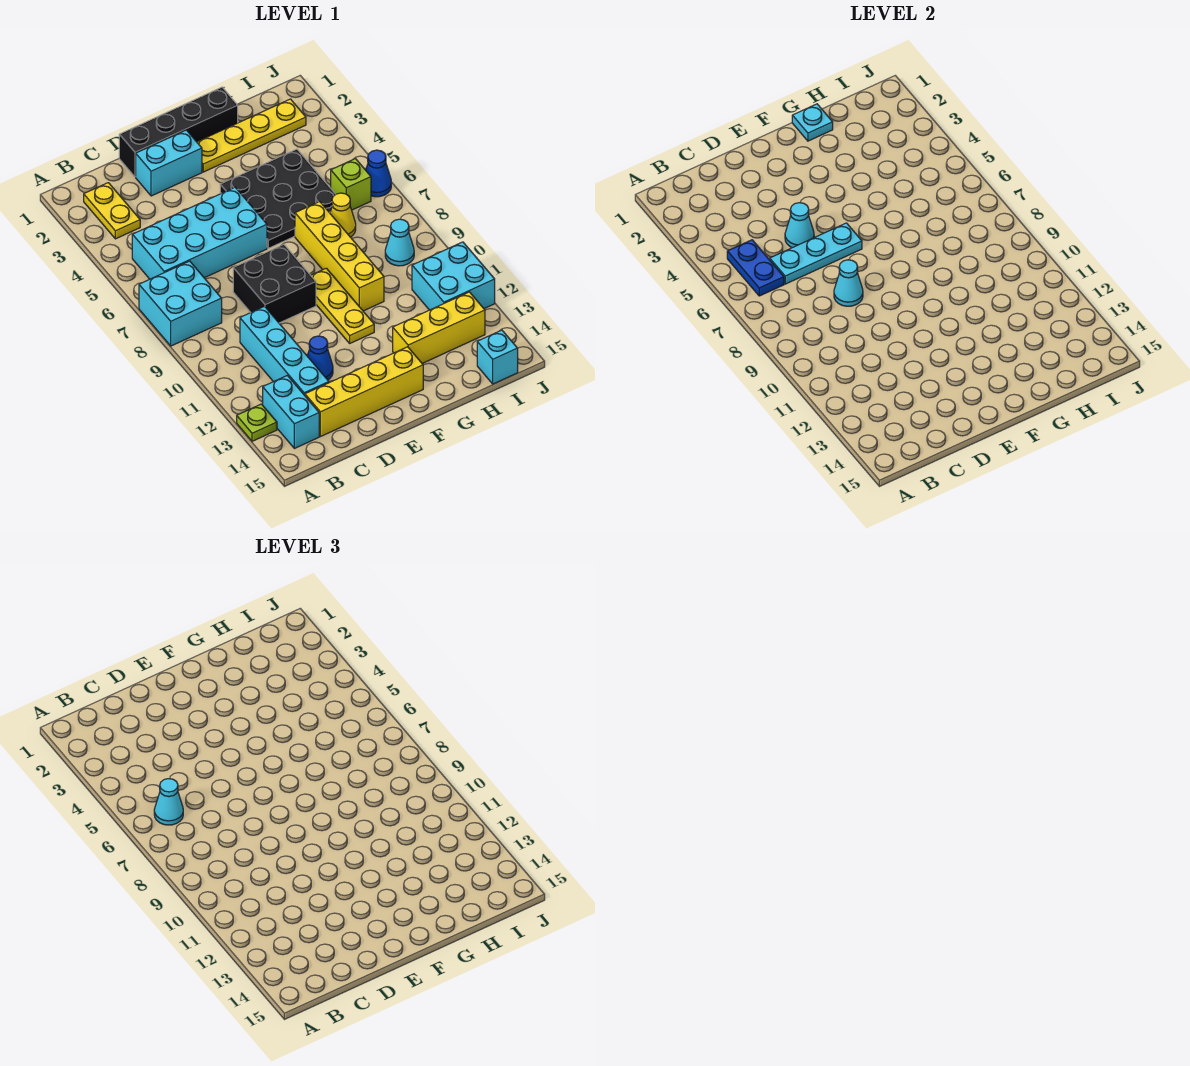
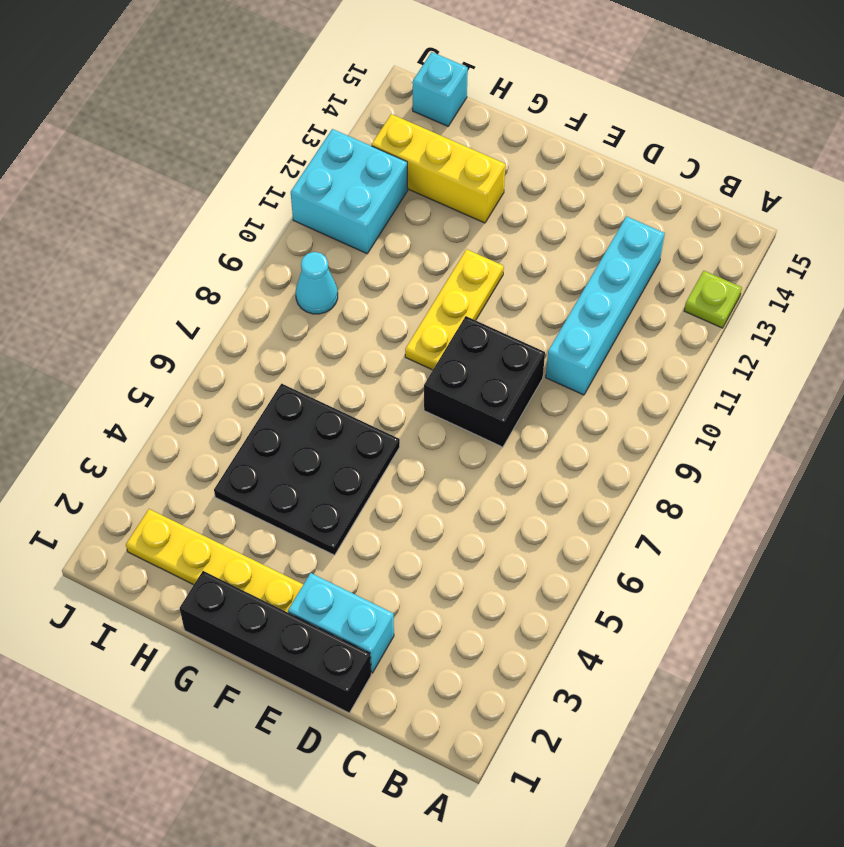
none -> cyan brick A7:B8 level 1
none -> yellow plate B2:B3 level 1
none -> cyan brick B5:E6 level 1

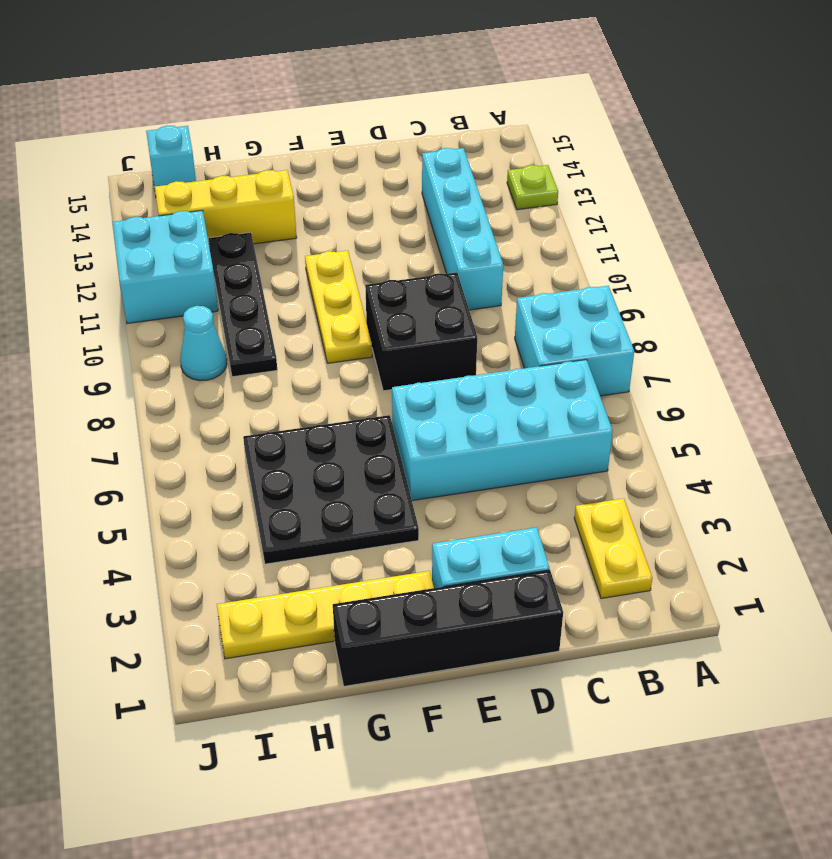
black plate H9:H12 level 1 -> none
none -> cyan brick B13:B14 level 1
none -> yellow brick C14:F14 level 1
none -> blue cone D12 level 1

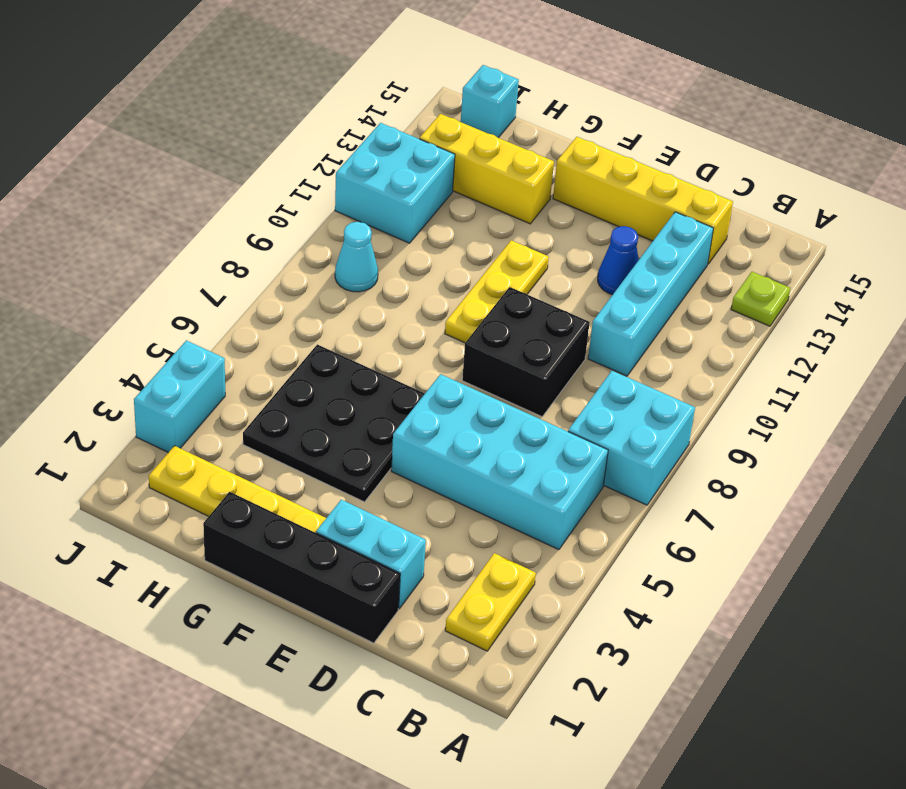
cyan brick J3:J4 level 1 -> cyan brick B13:B14 level 1
none -> yellow brick G7:G10 level 1
none -> yellow cone H7 level 1
none -> lime brick I6 level 1

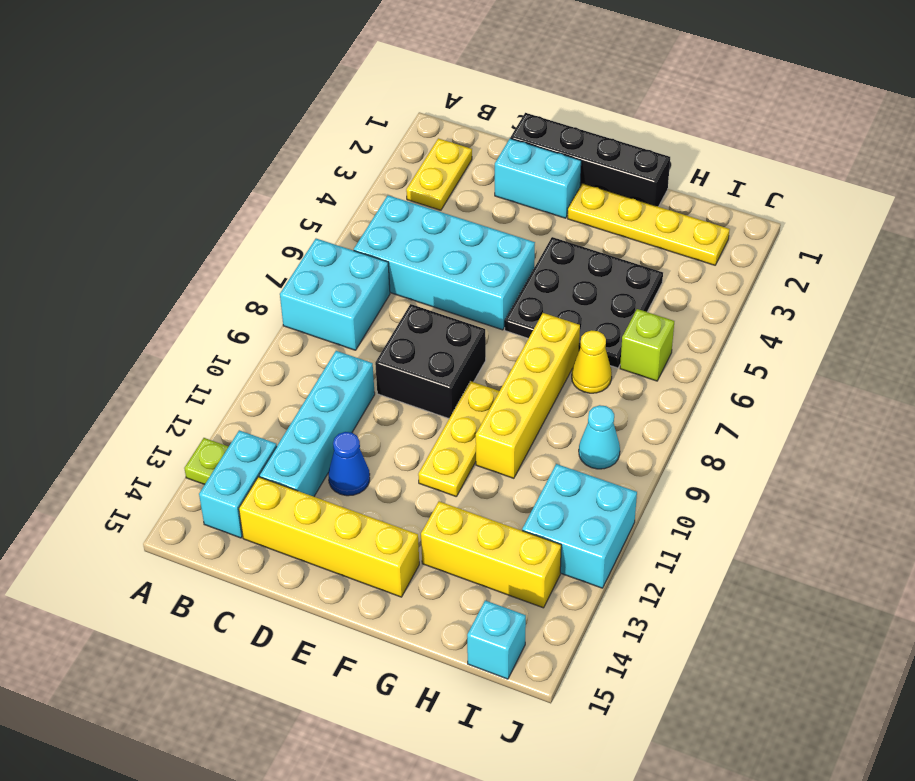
none -> blue cone J6 level 1
none -> blue plate B5:B6 level 2
none -> cyan plate C6:E6 level 2

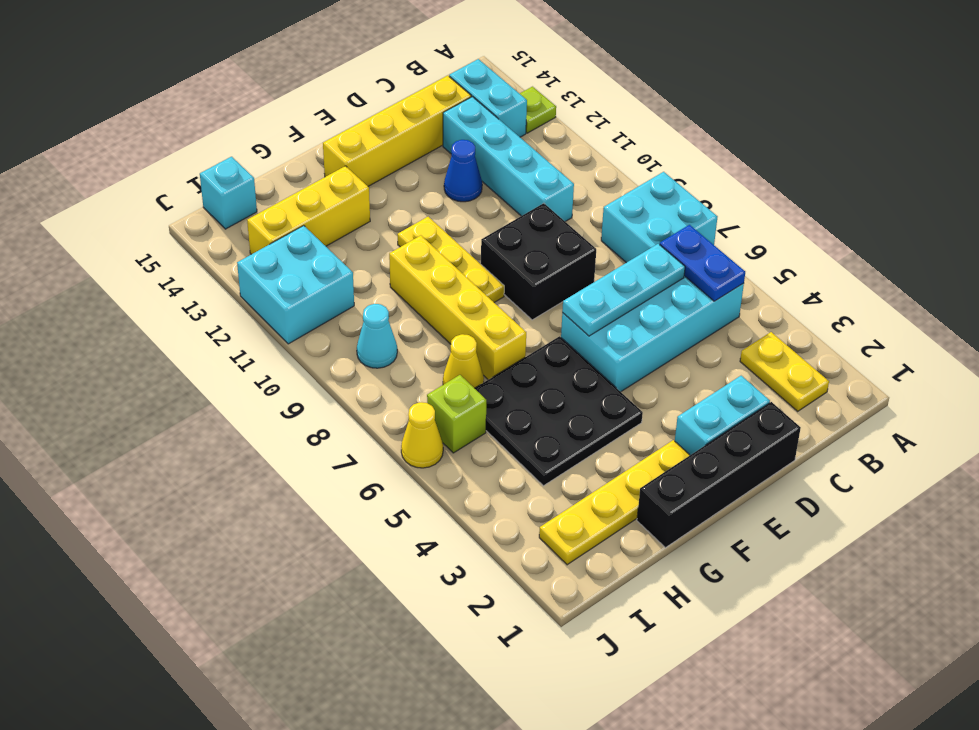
yellow cone J6 level 1 -> blue cone J6 level 1
none -> cyan cone D5 level 2
none -> cyan cone D8 level 2
none -> cyan plate G1 level 2

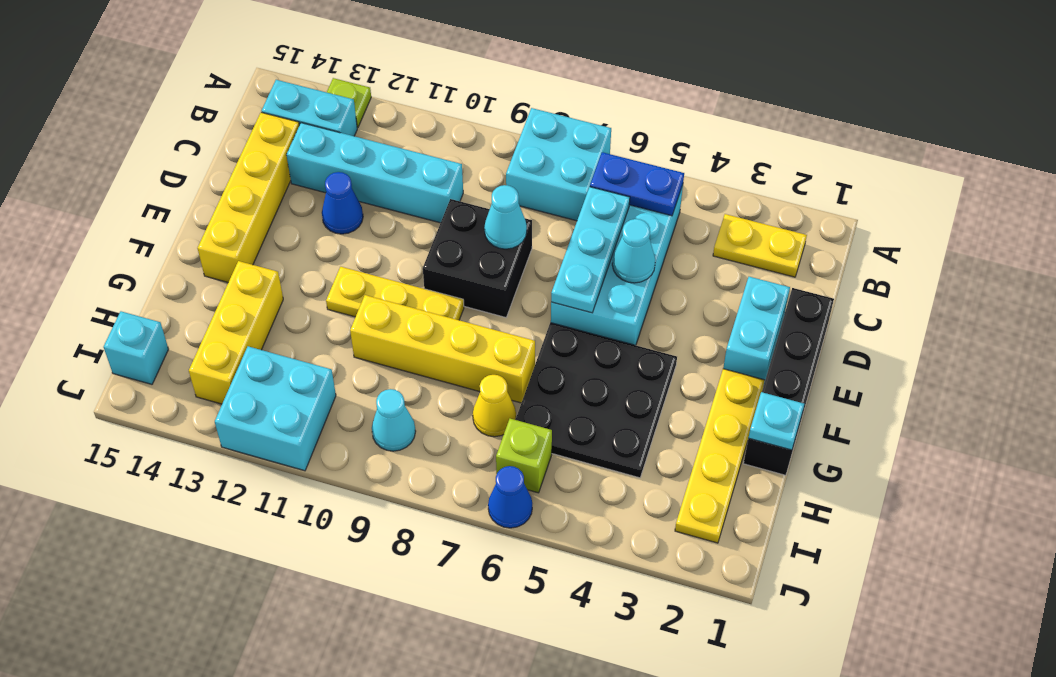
none -> cyan cone B6 level 3

